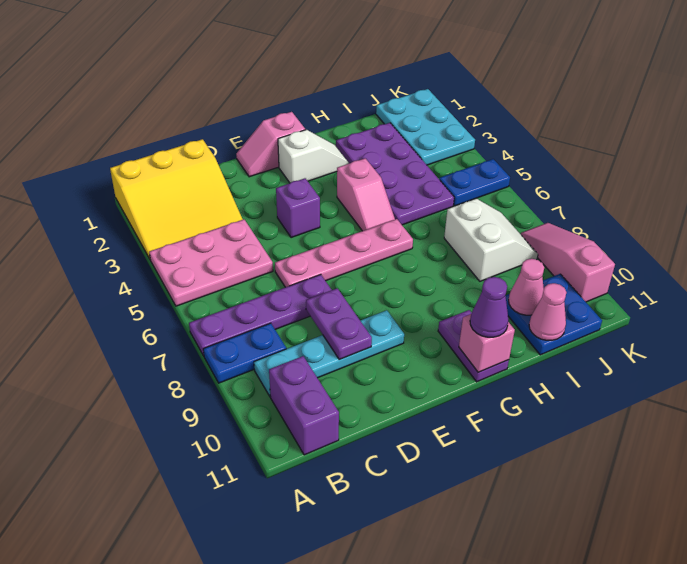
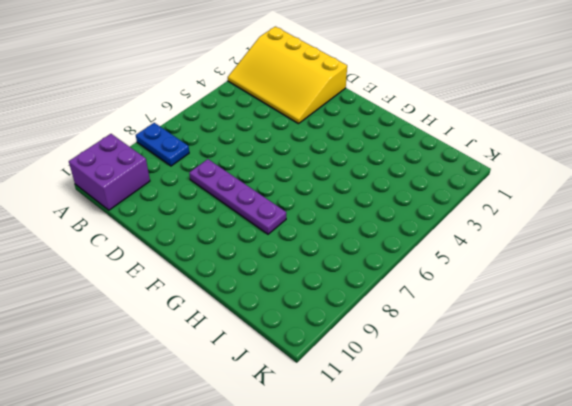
yellow slope A1:D3 level 1 top 1 -> yellow slope A1:C3 level 1 top 1
purple brick A10:B11 level 1 -> purple brick B10:B11 level 1
purple plate D8:G8 level 1 -> purple plate A7:D7 level 1
none -> pink plate A4:C5 level 1
none -> cyan plate B9:E9 level 1
none -> pink plate D6:G6 level 1

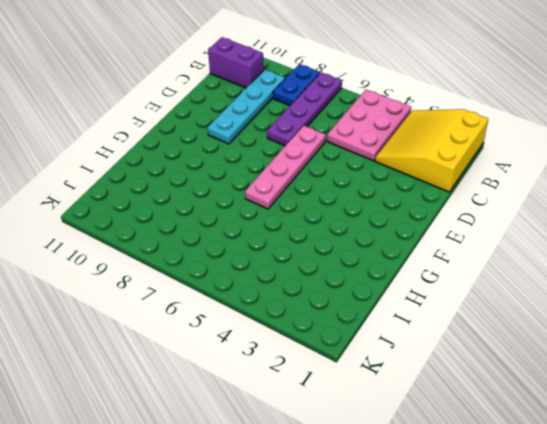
none -> pink slope E1:F1 level 1 top F
none -> purple brick E4 level 1
none -> white slope F2:G2 level 1 top F

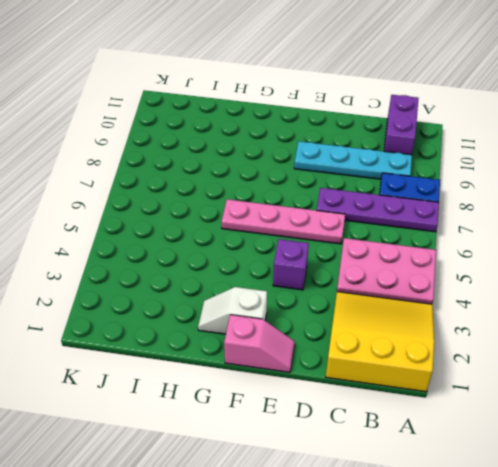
none -> pink slope G4:G5 level 1 top 4
none -> purple plate G10:G11 level 1
none -> purple plate H2:I5 level 1

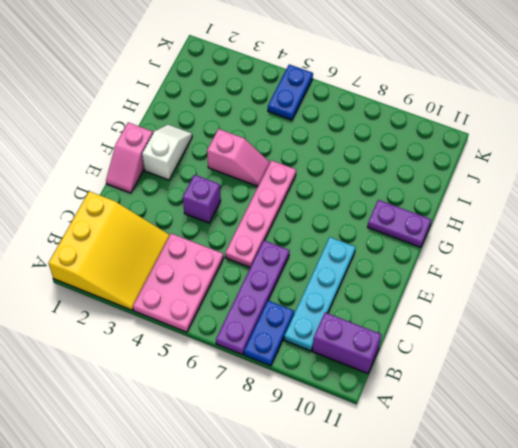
none -> purple plate H2:I5 level 1
none -> white slope I7:J8 level 1 top I
none -> blue plate I10:J11 level 1

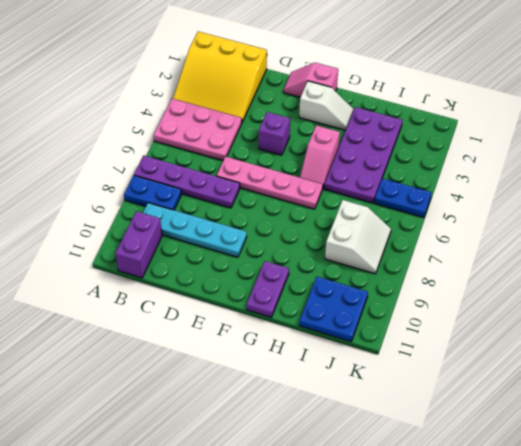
none -> cyan plate J1:K3 level 1
none -> pink slope K8:K10 level 1 top 10
none -> purple plate D8:D9 level 2

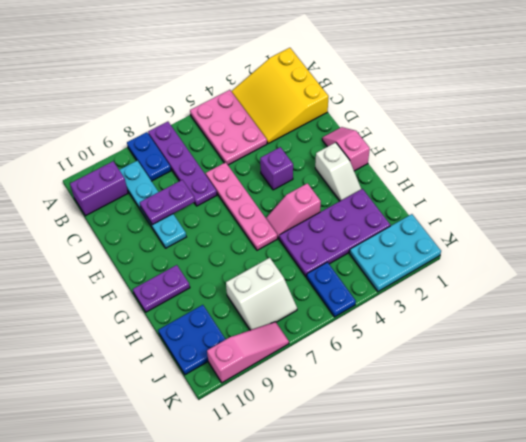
none -> pink brick G11 level 2
none -> pink cone I10 level 2
none -> pink cone I11 level 2

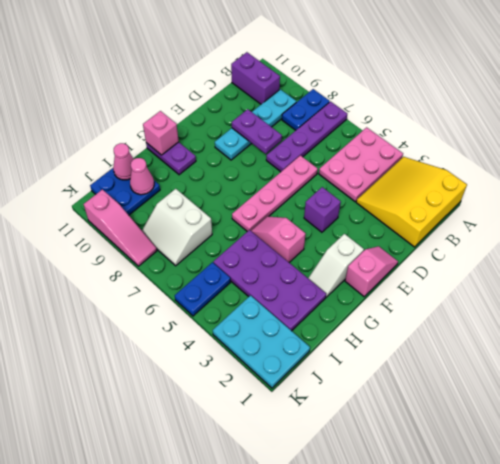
none -> purple cone G11 level 3

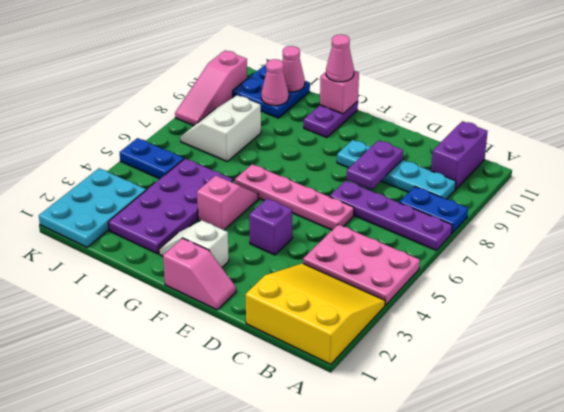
pink cone G11 level 3 -> purple cone G11 level 3

